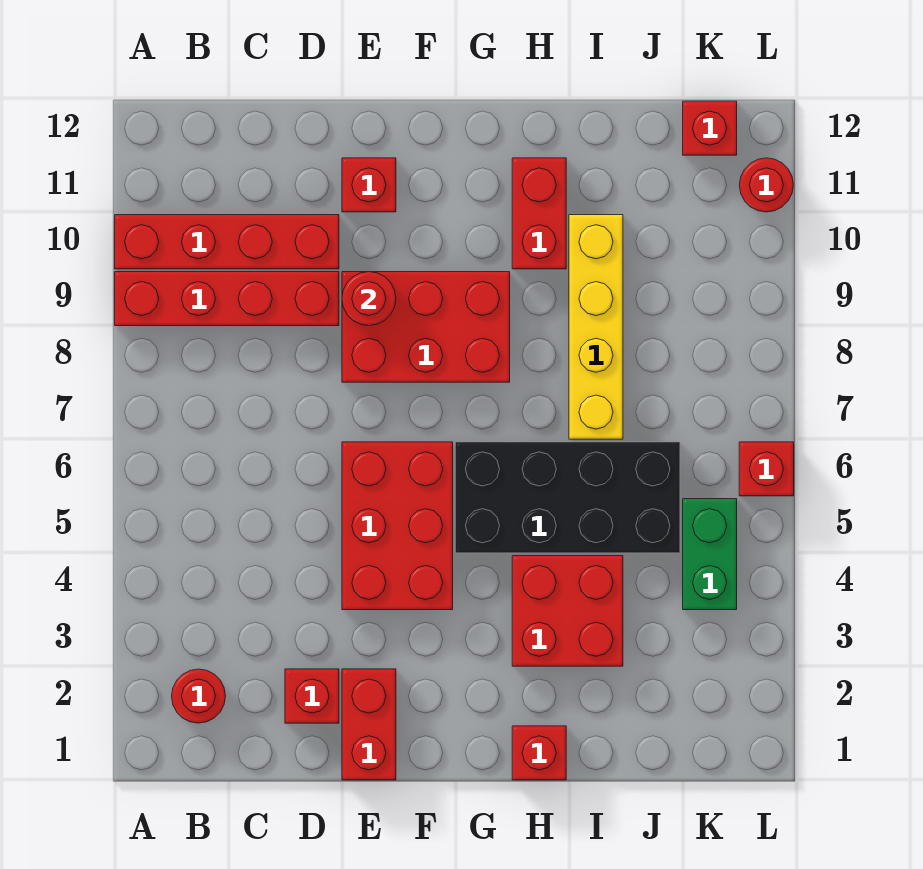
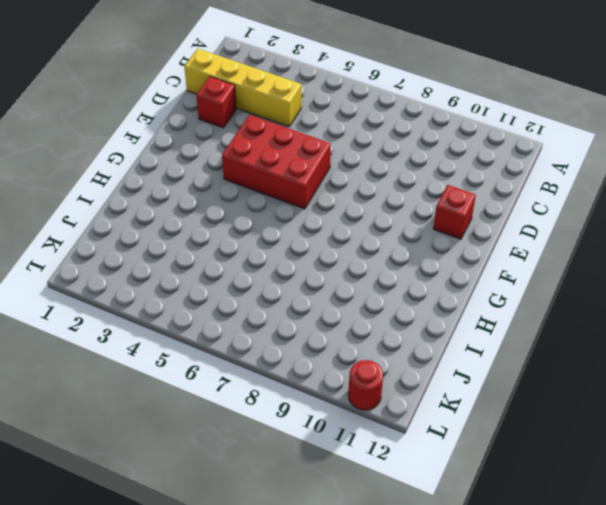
yellow brick C1:C4 level 1 -> yellow brick I7:I10 level 1
none -> red brick A9:D9 level 1
none -> red brick A10:D10 level 1
none -> red round brick B2 level 1

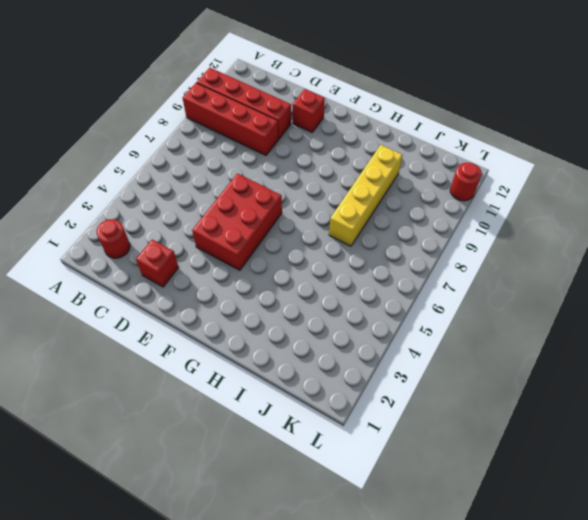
none -> red brick E1:E2 level 1
none -> red brick E8:G9 level 1
none -> black brick G5:J6 level 1

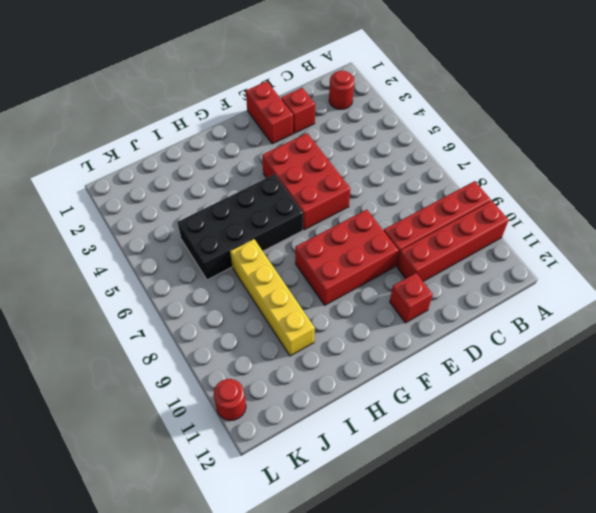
none -> red brick H1 level 1
none -> red brick H3:I4 level 1
none -> red brick H10:H11 level 1

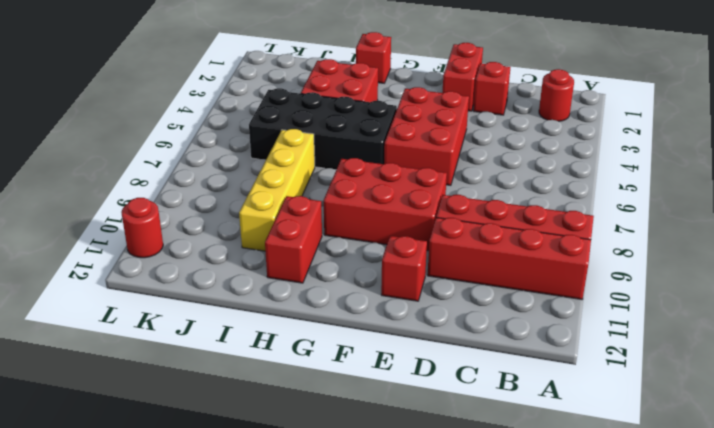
none -> green brick K4:K5 level 1
none -> red brick K12 level 1
none -> red brick L6 level 1

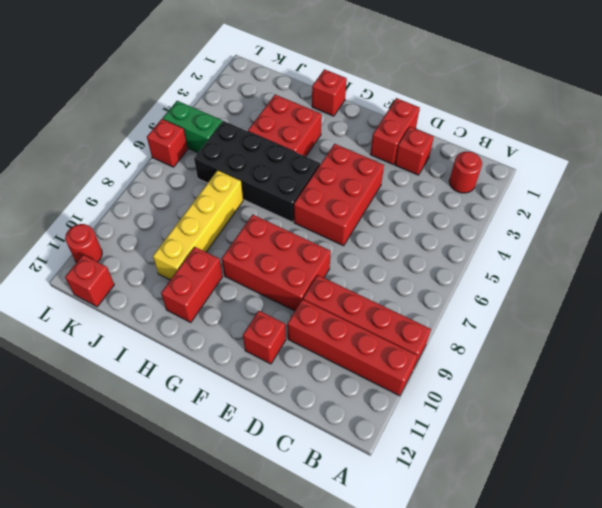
green brick K5:L5 level 1 -> green brick K4:K5 level 1
none -> red round brick E9 level 2

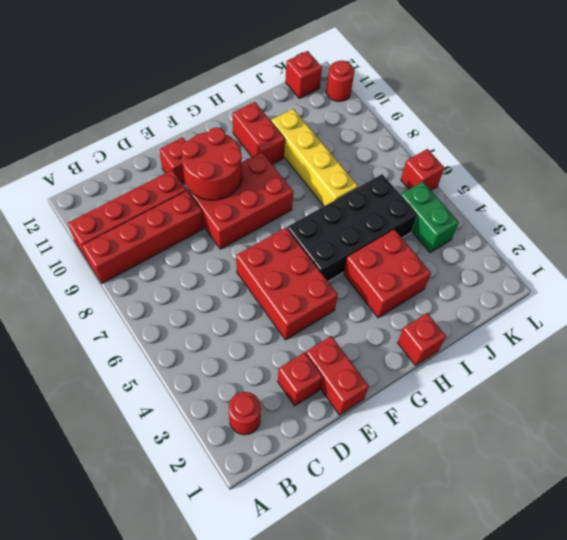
red round brick E9:F10 level 2 -> red round brick E9 level 2

